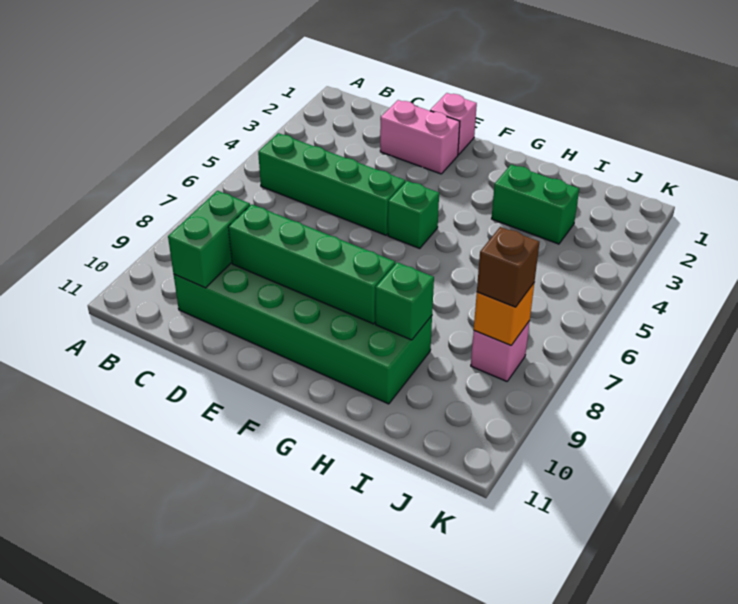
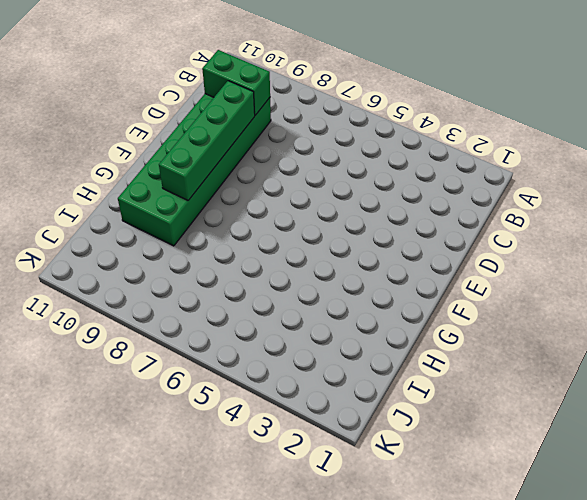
none -> green brick B5:E5 level 1
none -> pink brick D2:E2 level 1
none -> pink brick E1 level 1

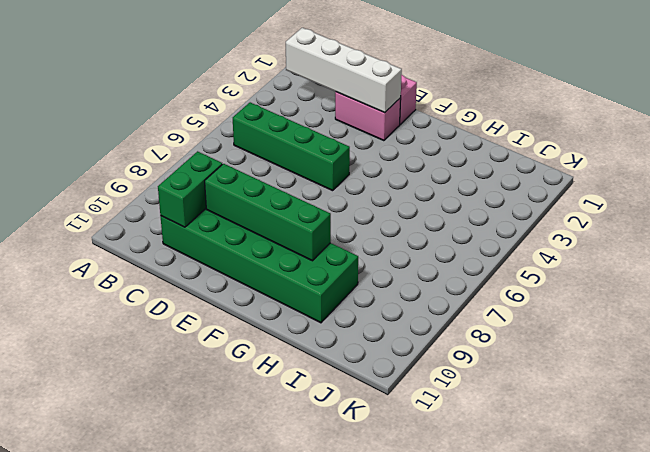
white brick B2:E2 level 2 -> none
none -> green brick F5 level 1
none -> green brick H3:I3 level 1
none -> pink brick J8 level 1

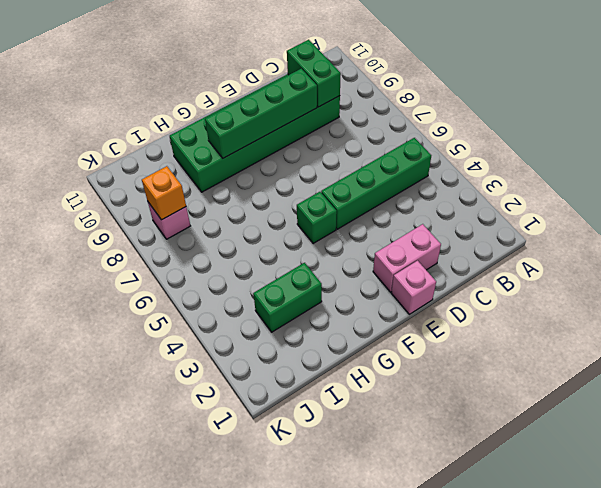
none -> green brick H9 level 2
none -> brown brick J8 level 3

